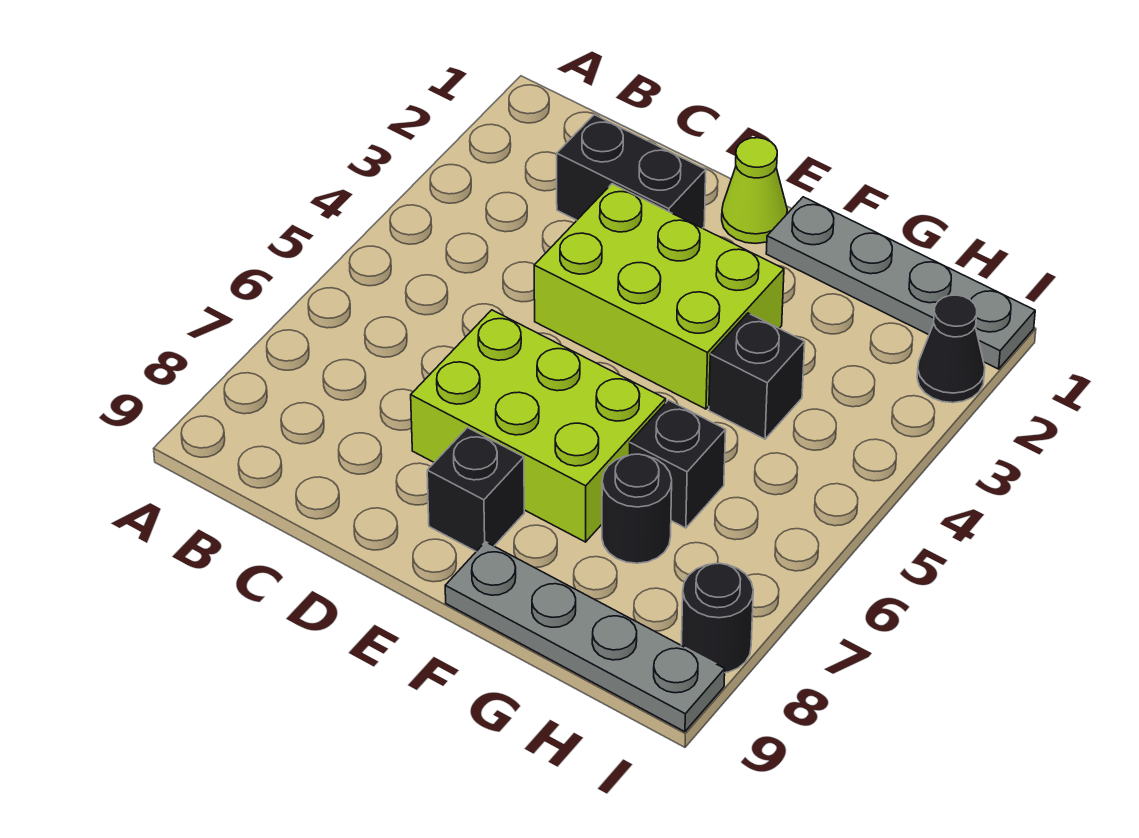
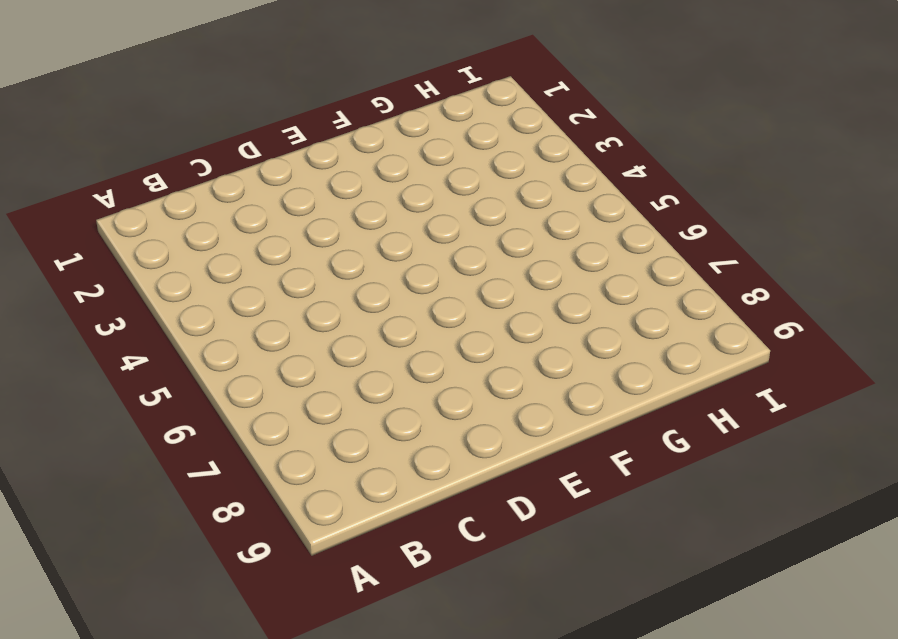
none -> black brick C2:D2 level 1
none -> lime brick D3:F4 level 1
none -> lime brick D6:F7 level 1

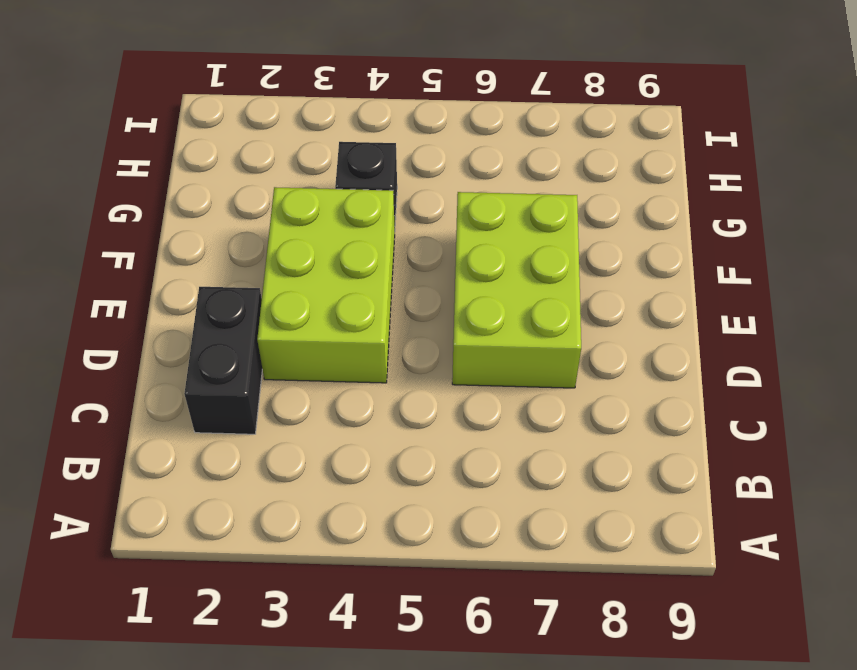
none -> lime cone E1 level 1
none -> black brick E8 level 1
none -> grey plate F1:I1 level 1

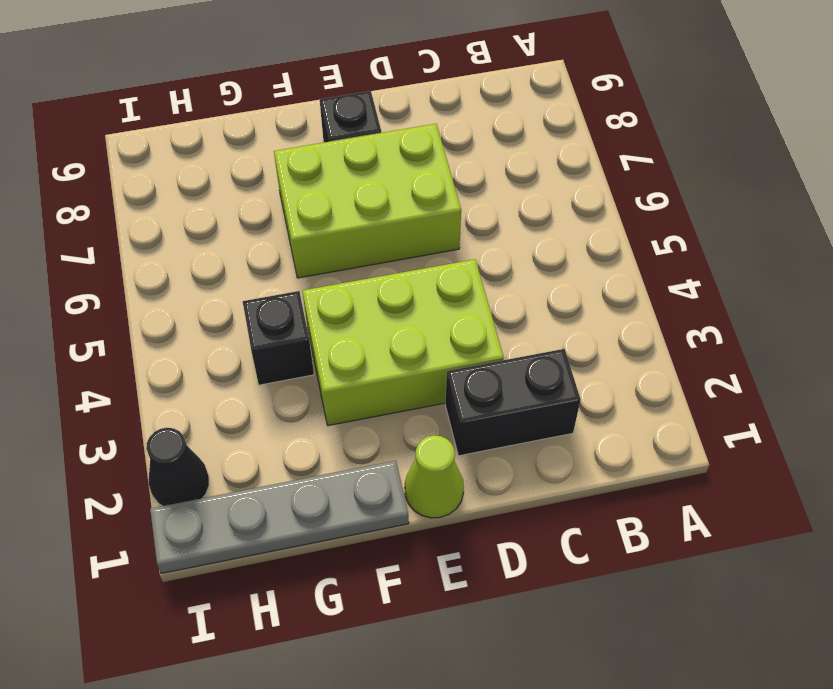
none -> grey plate F9:I9 level 1
none -> black brick G6 level 1
none -> black round brick G7 level 1

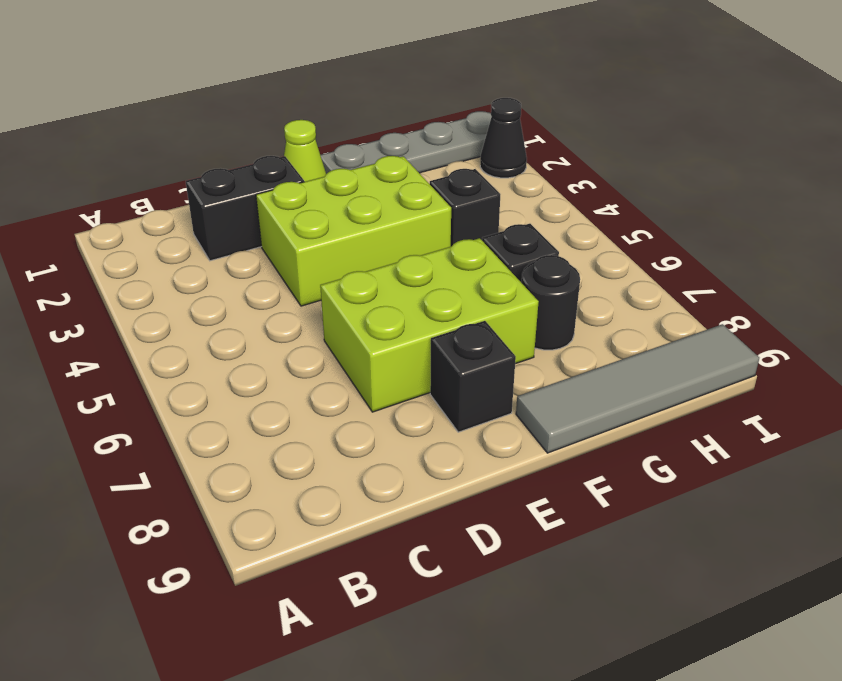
grey tile F9:I9 level 1 -> grey plate F9:I9 level 1
none -> black round brick I8 level 1

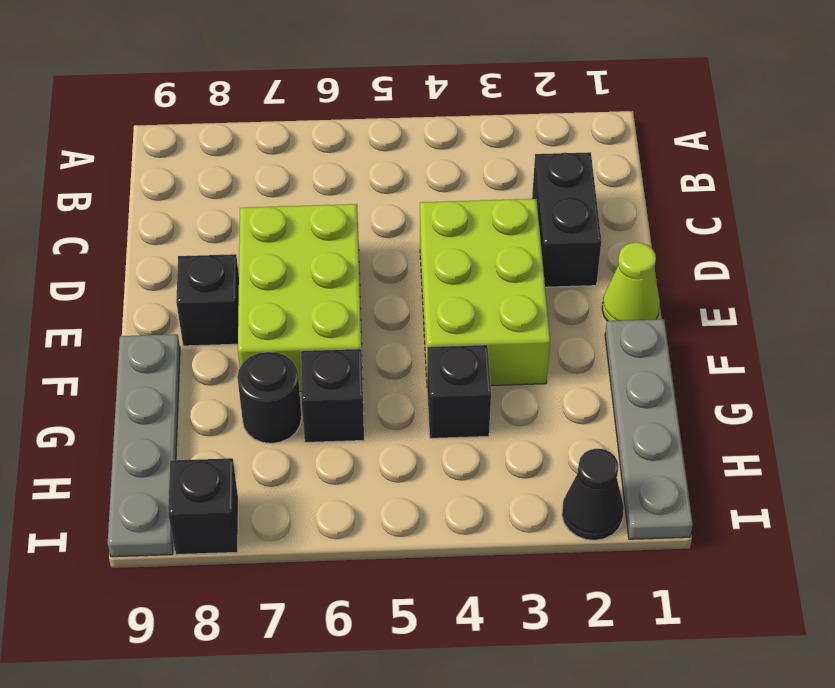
black brick I8 level 1 -> black round brick I8 level 1

